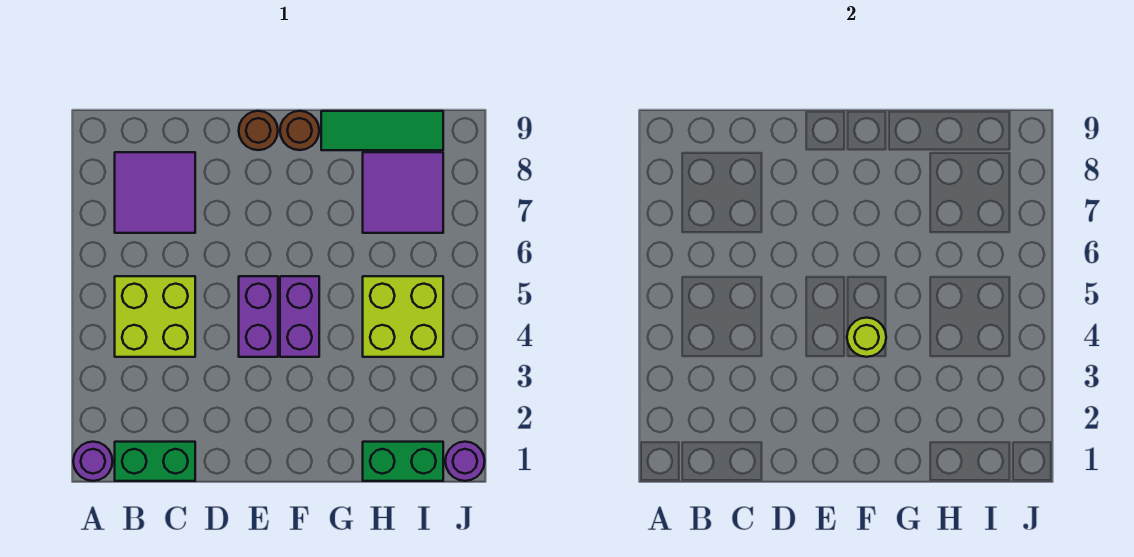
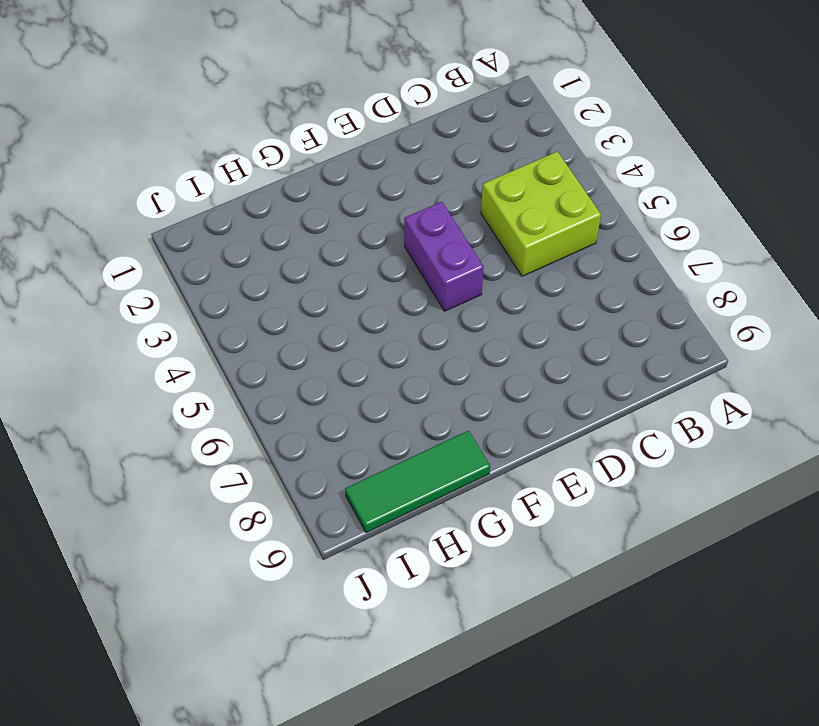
none -> purple round brick A1 level 1
none -> green brick B1:C1 level 1
none -> purple tile B7:C8 level 1

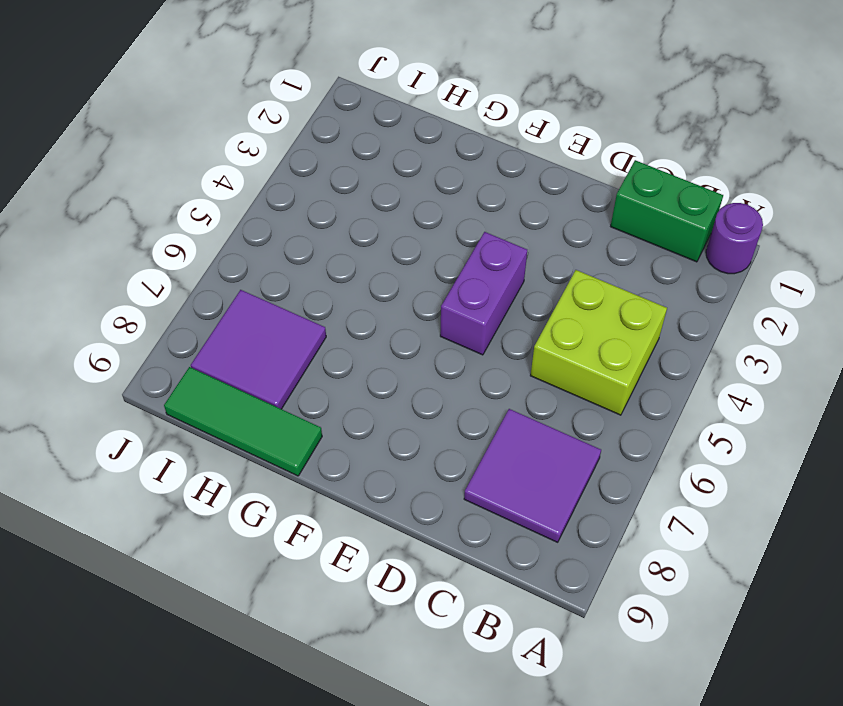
none -> brown round brick E9 level 1
none -> purple brick F4:F5 level 1
none -> brown round brick F9 level 1

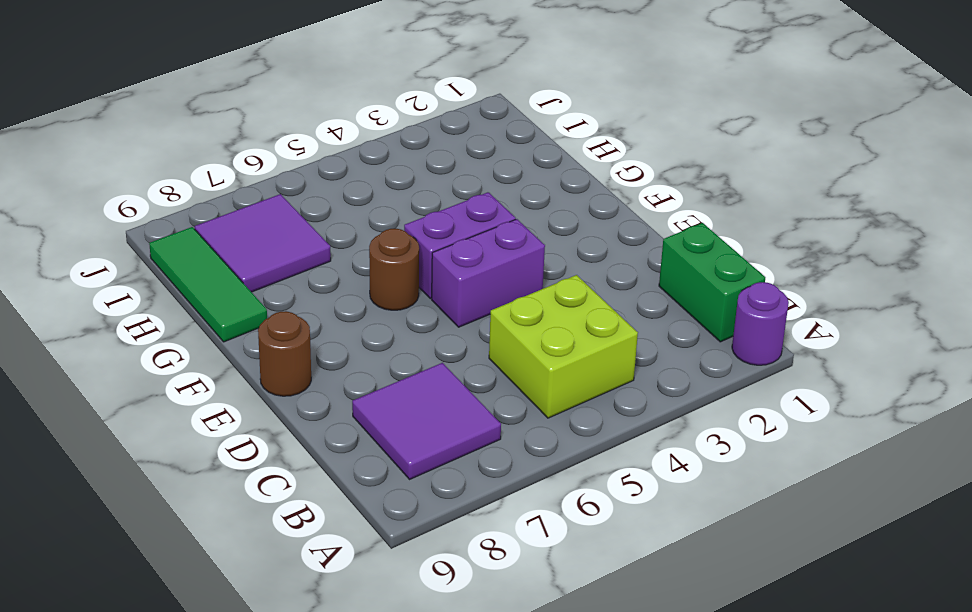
brown round brick F6 level 1 -> brown round brick F9 level 1
none -> green brick H1:I1 level 1
none -> lime brick H4:I5 level 1
none -> purple round brick J1 level 1

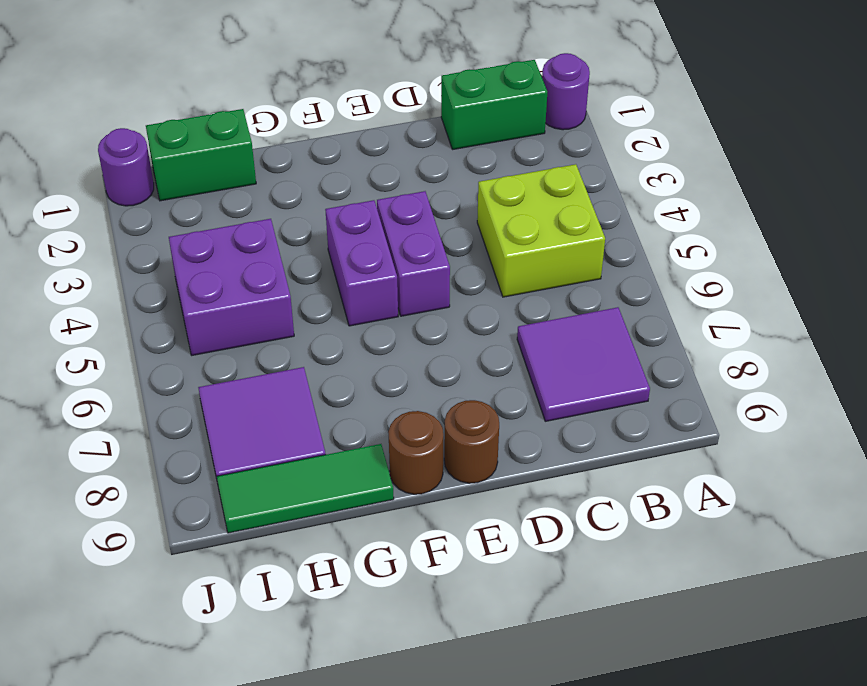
purple brick H4:I5 level 1 -> lime brick H4:I5 level 1
none -> lime round brick F4 level 2

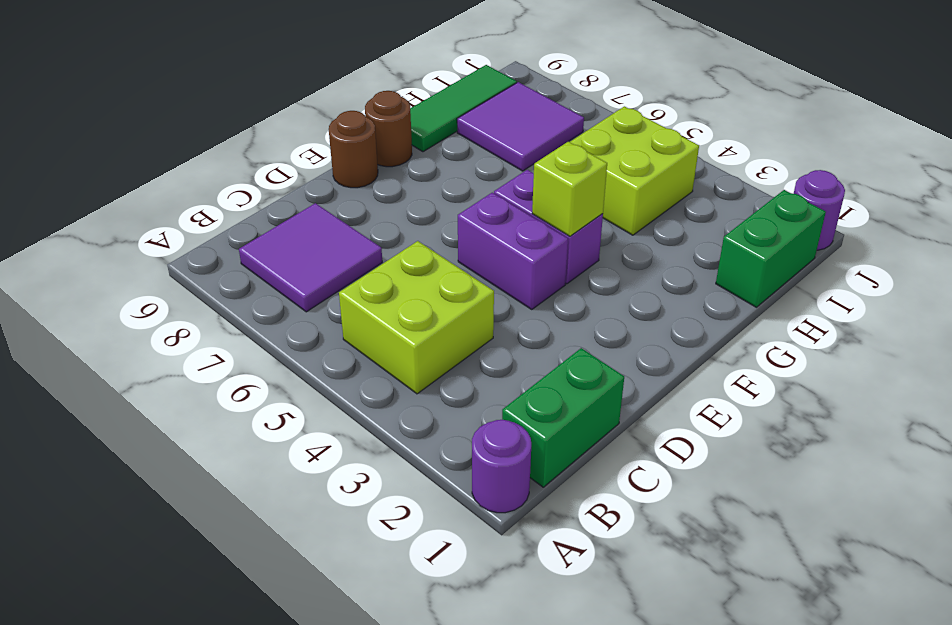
lime brick F4 level 2 -> lime round brick F4 level 2

